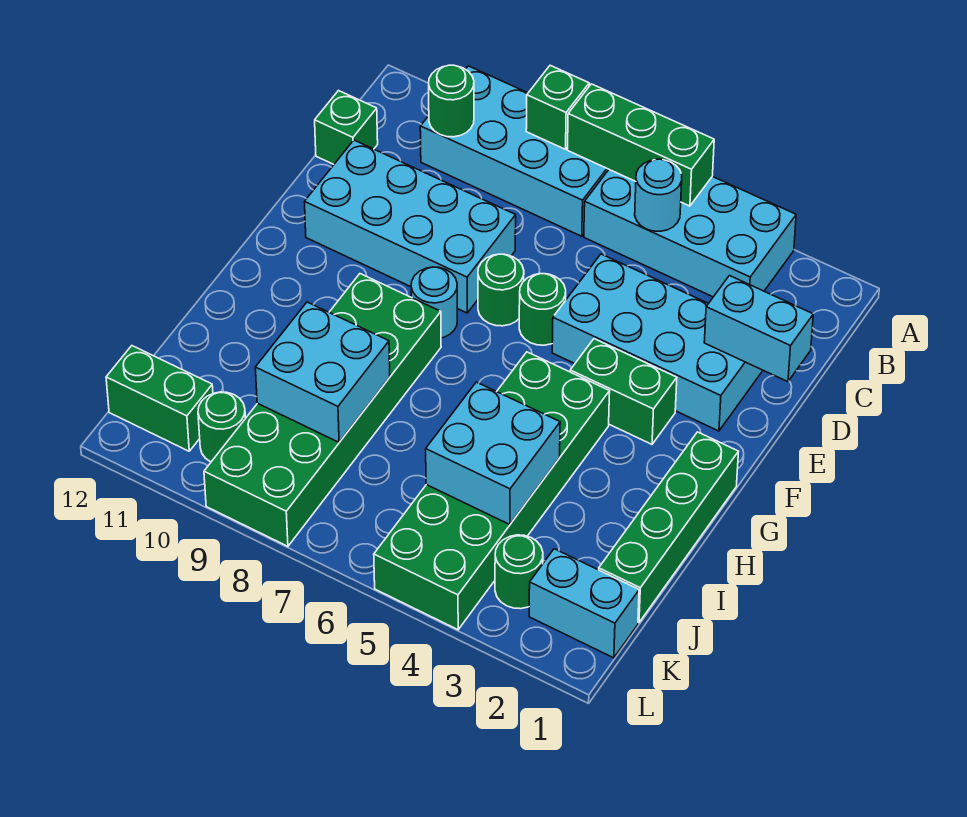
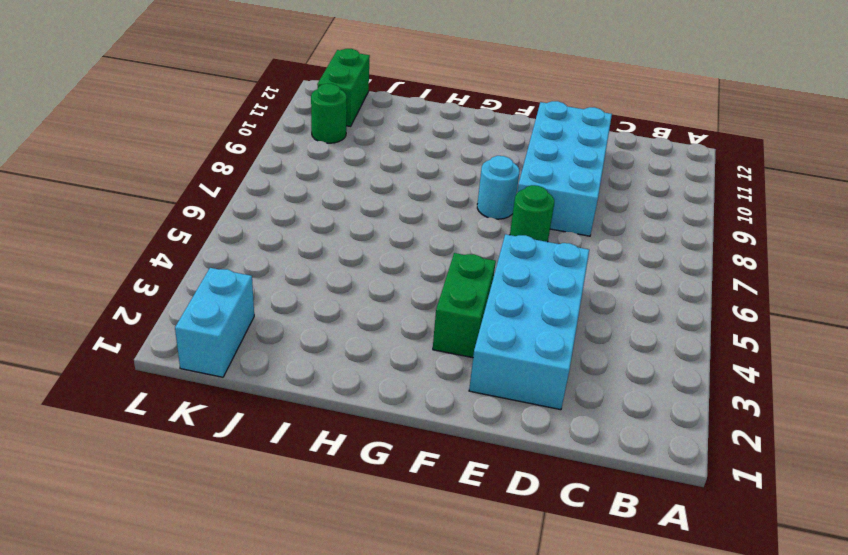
none -> cyan brick A3:B6 level 1
none -> cyan brick A7:B10 level 1
none -> green brick C12 level 1

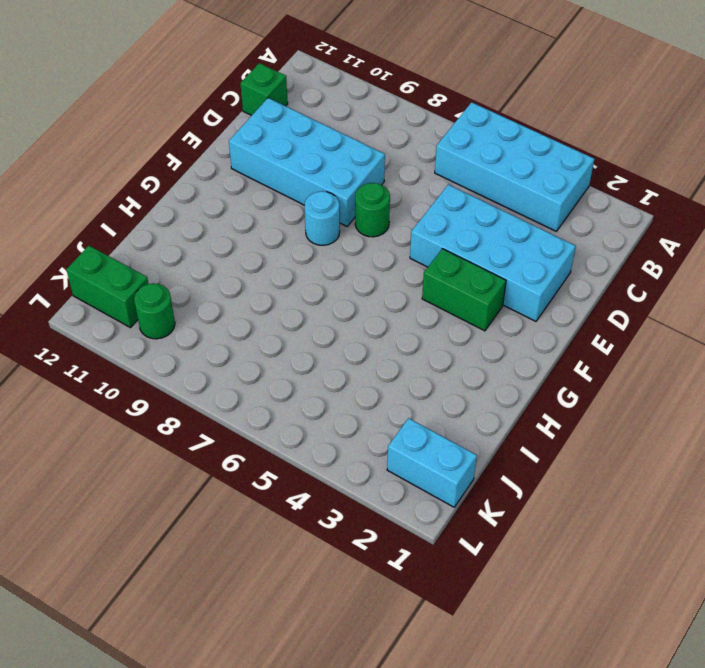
none -> cyan brick A7:B10 level 1
none -> green round brick E6 level 1
none -> green brick G1:J1 level 1

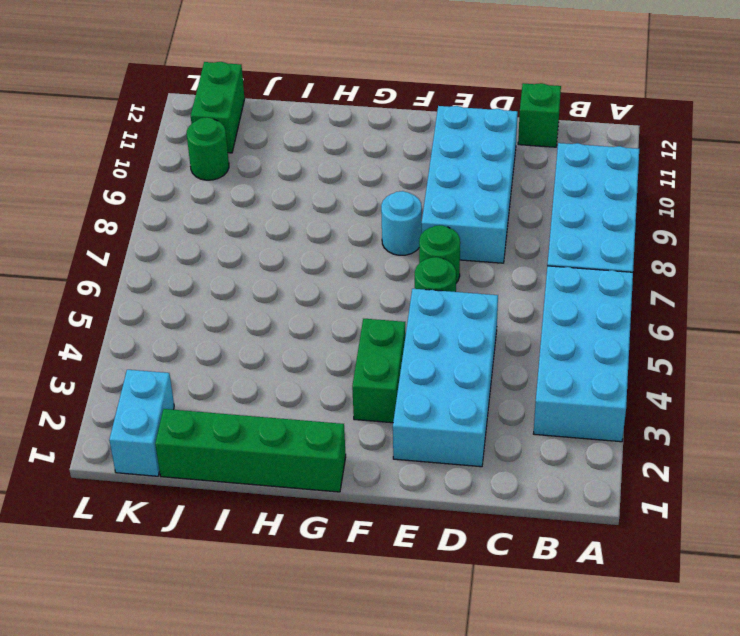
none -> green brick G4:L5 level 1
none -> green brick G8:L9 level 1
none -> green round brick K3 level 1

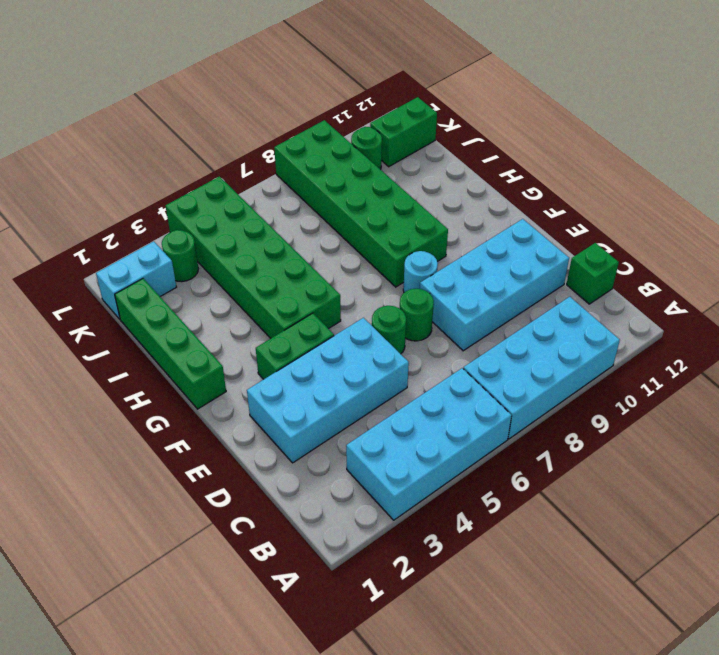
none -> green brick A5:A7 level 2
none -> green brick A8 level 2
none -> cyan round brick B5 level 2

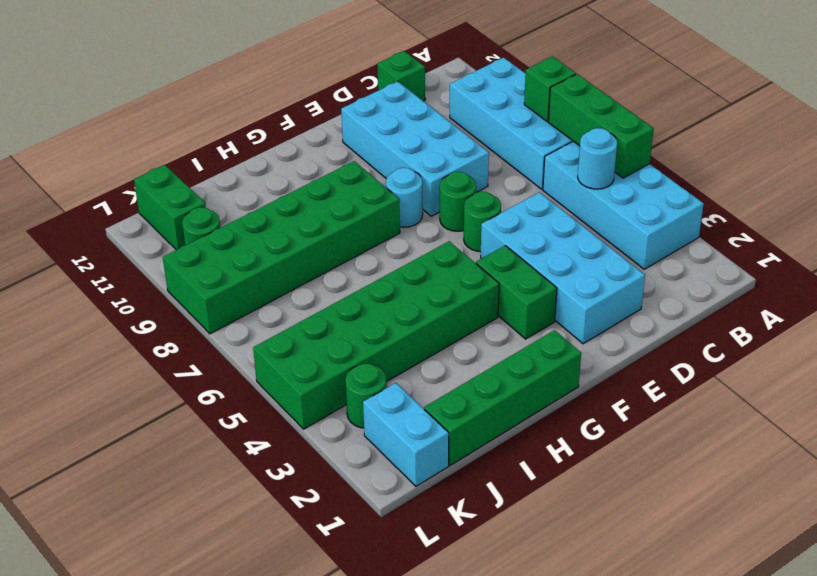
none -> green round brick B10 level 2
none -> cyan brick D1:D2 level 2
none -> cyan brick I4:J5 level 2

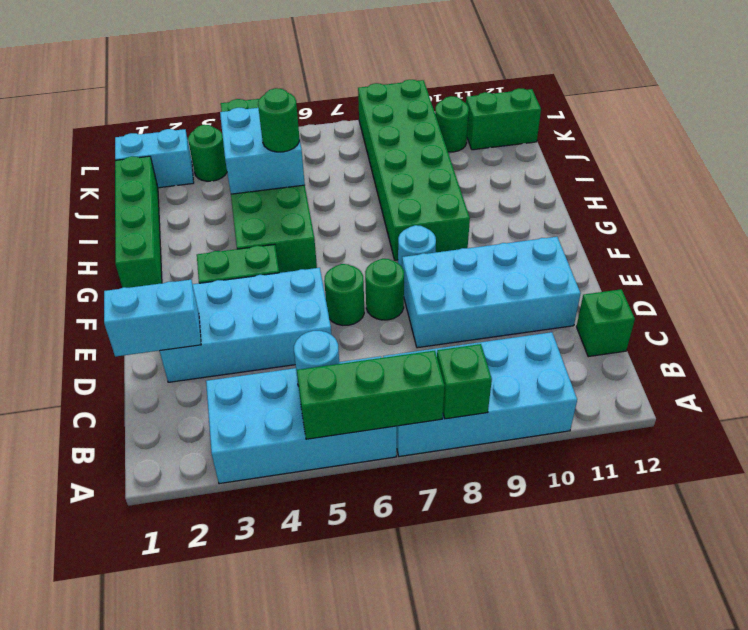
green round brick I5 level 3 -> green round brick B10 level 2
none -> cyan brick I8:J9 level 2

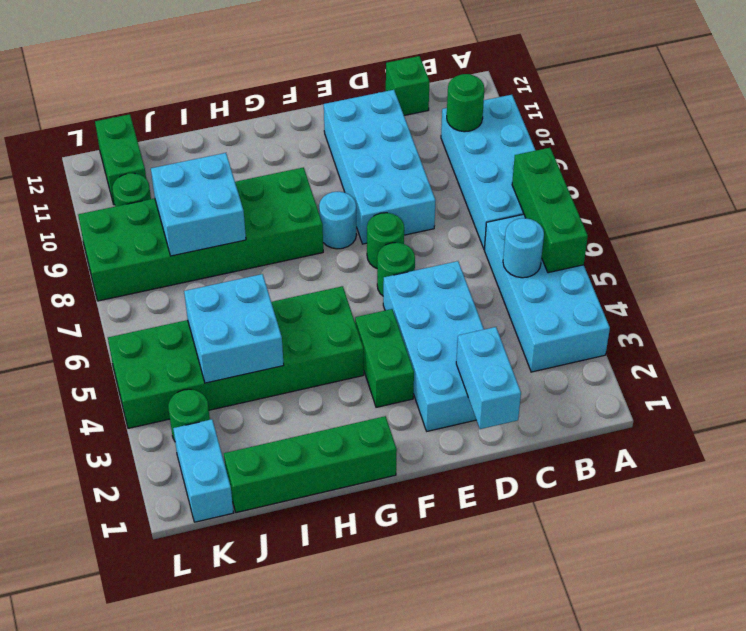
none -> green brick A8 level 2

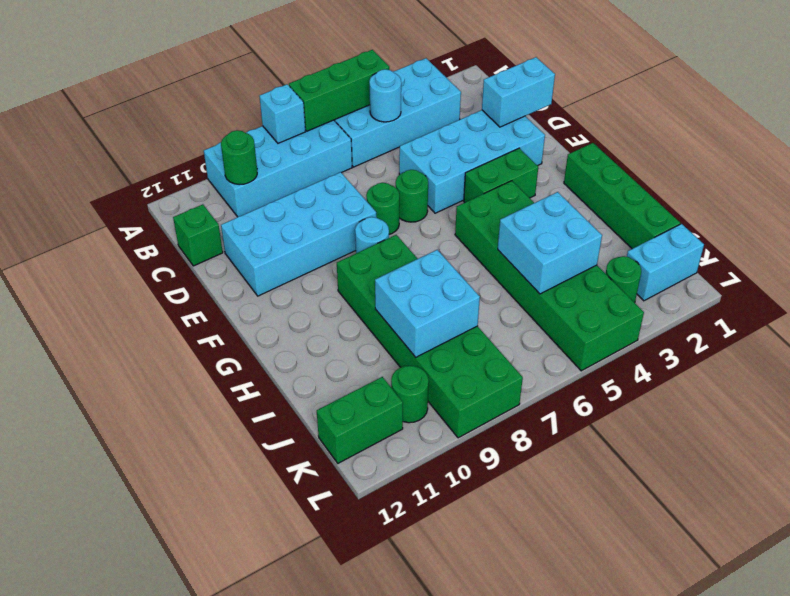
cyan brick A8 level 2 -> green brick A8 level 2

